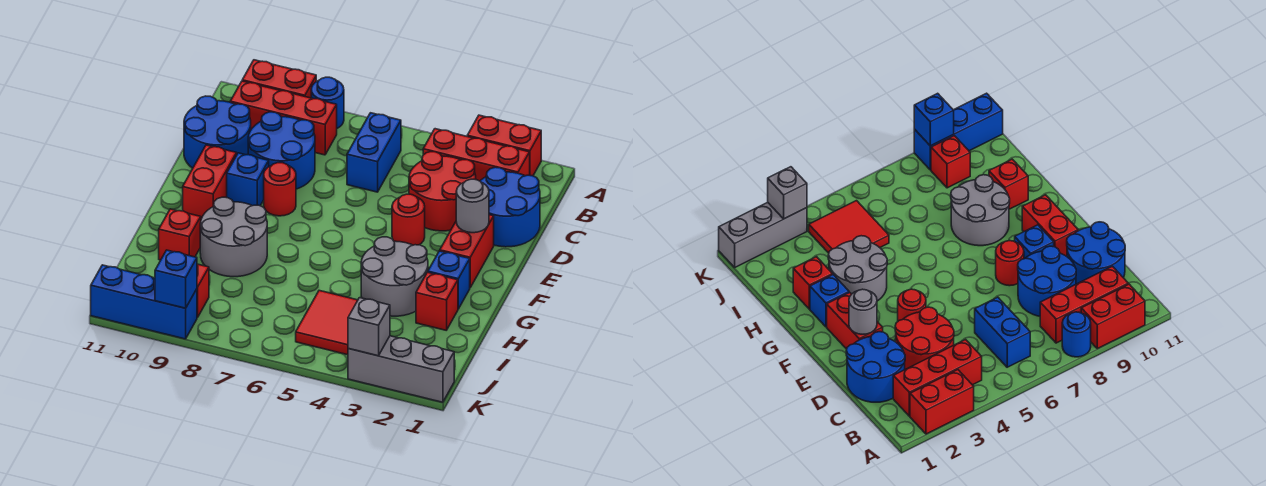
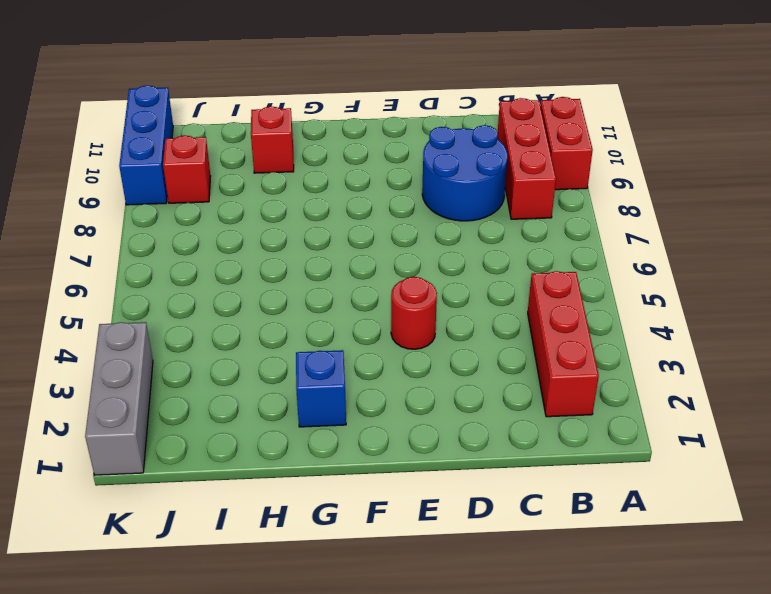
none -> red brick A2:A3 level 1
none -> blue round brick A8 level 1
none -> blue brick B6:C6 level 1

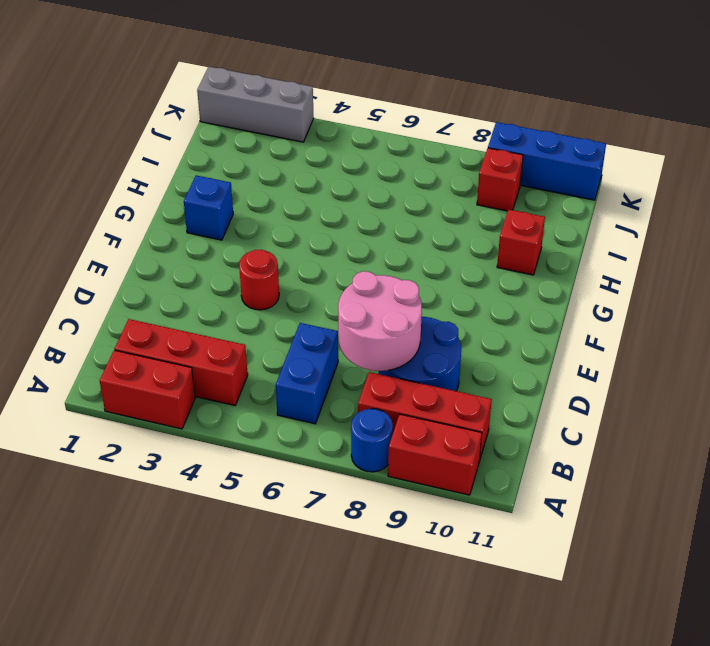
pink round brick C7:D8 level 2 -> none
none -> blue round brick C1:D2 level 1
none -> red round brick C3:D4 level 1
none -> blue round brick C10:D11 level 1

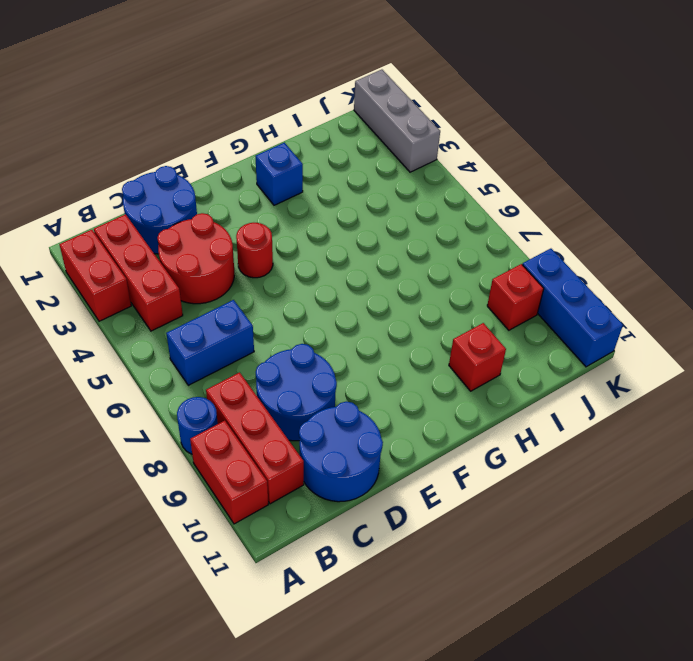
none -> red brick E2:F2 level 1
none -> red round brick E8 level 1
none -> blue brick E9 level 1

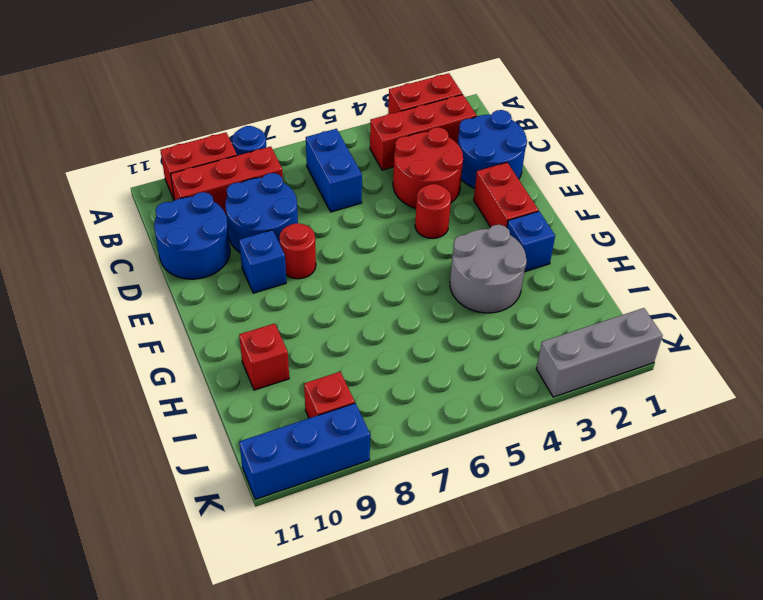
none -> red brick E10:F10 level 1
none -> grey round brick G8:H9 level 1
none -> red brick H2 level 1

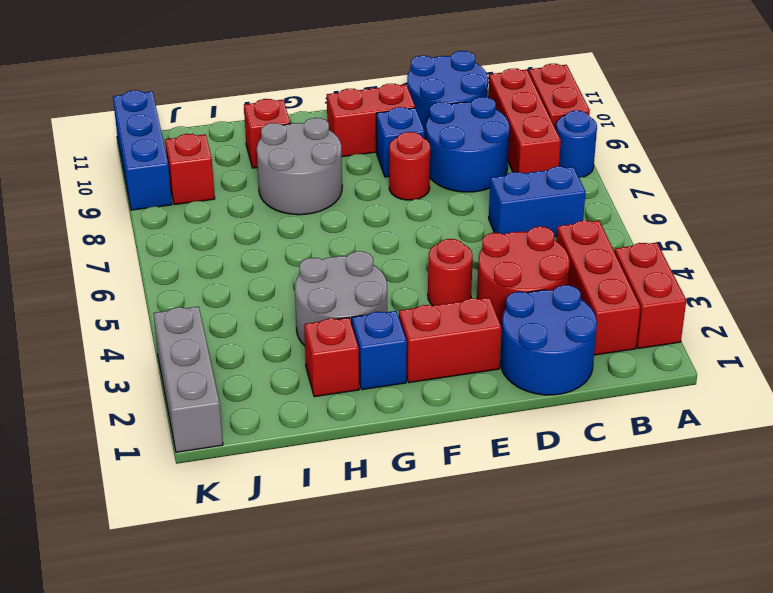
none -> red tile I4:J5 level 1
none -> grey round brick E2 level 2
none -> grey brick K3 level 2

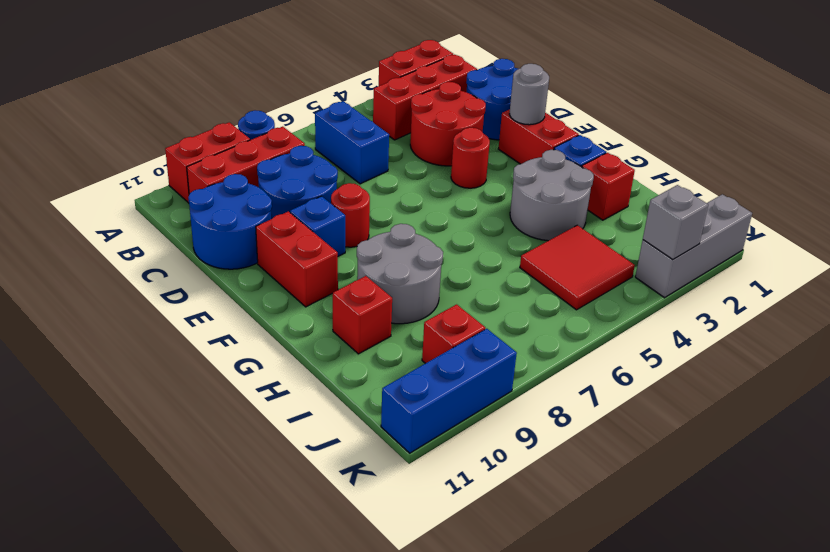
none -> blue brick K9 level 2

